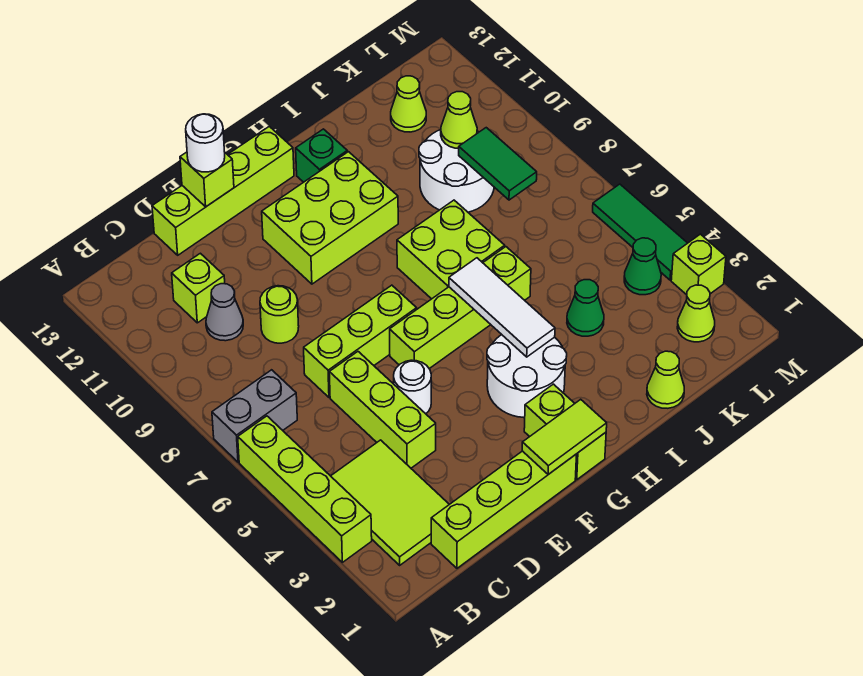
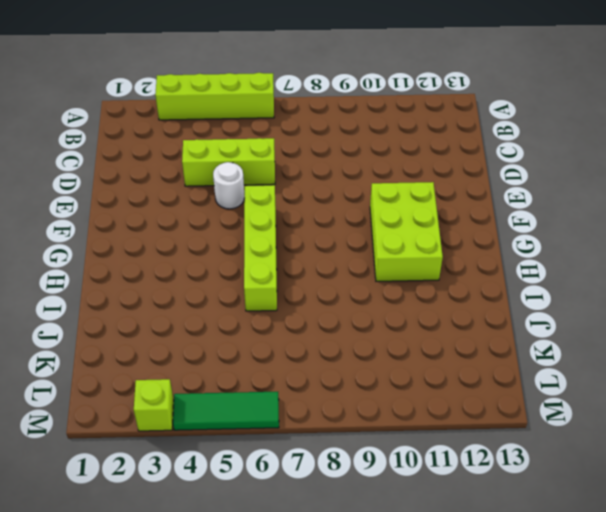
none -> grey brick A7:B7 level 1
none -> lime tile B2:C4 level 1
none -> lime brick C1:F1 level 1
none -> grey cone C10 level 1

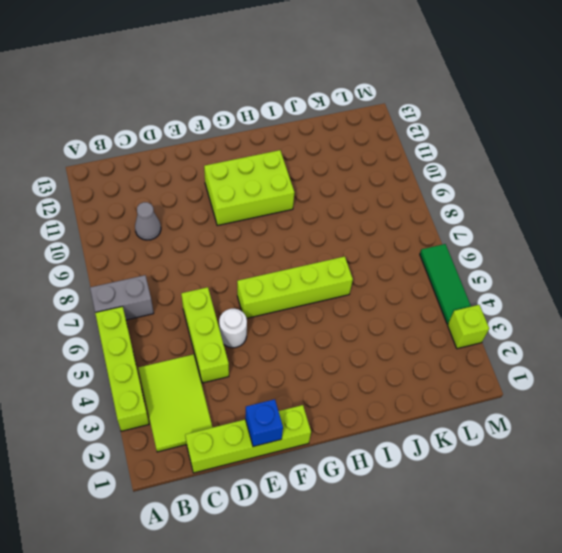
blue brick E1 level 2 -> none
none -> lime brick C11 level 1
none -> lime brick D7:F7 level 1
none -> lime round brick D9 level 1
none -> lime brick D13:G13 level 1

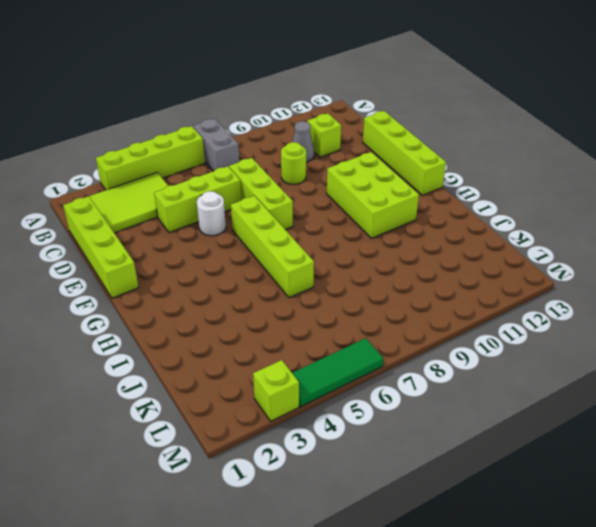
none -> lime brick G1:G2 level 1
none -> white round brick G3:H4 level 1
none -> lime brick H7:I8 level 1
none -> green brick H12 level 1

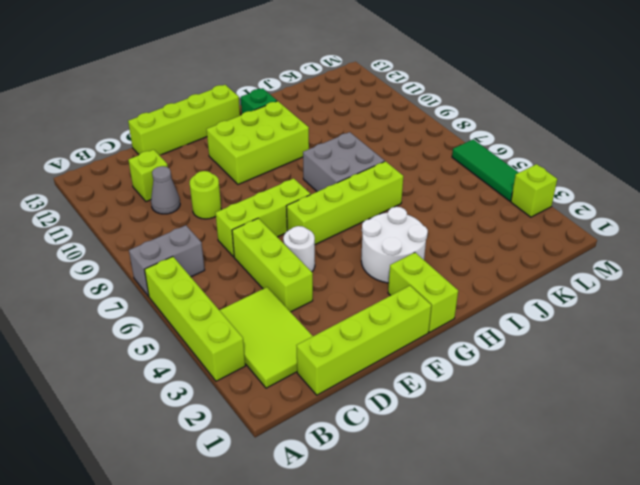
grey brick H7:I8 level 1 -> lime brick H7:I8 level 1
none -> lime cone J1 level 1
none -> green cone J4 level 1
none -> white round brick J9:K10 level 1
none -> lime cone K12 level 1

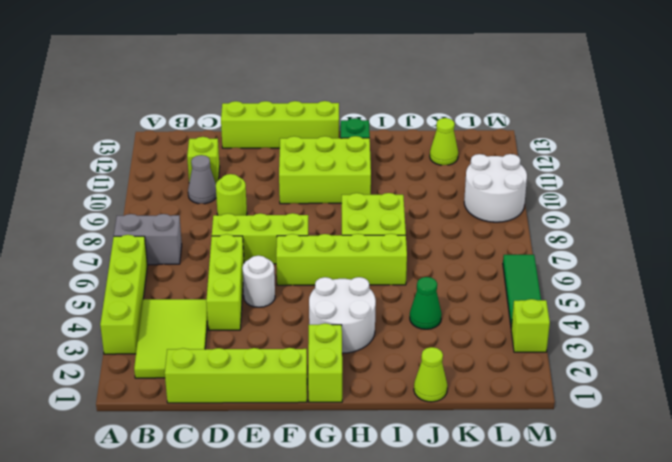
white round brick L9:M10 level 1 -> white round brick J9:K10 level 1
none -> lime cone L2 level 1
none -> green cone L4 level 1
none -> lime brick E13 level 2
none -> lime tile F1:G1 level 2

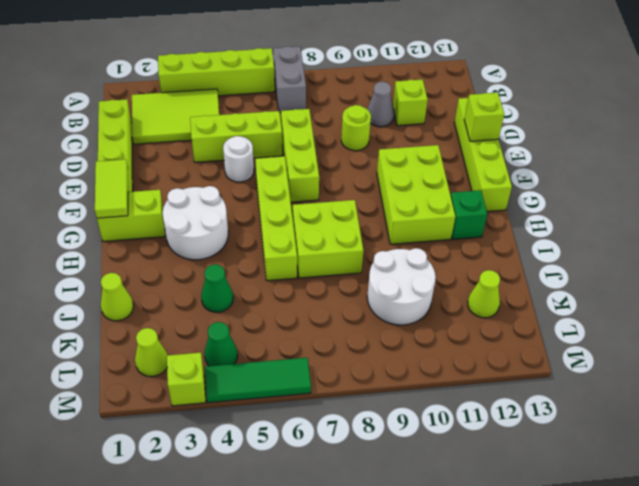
none -> white tile H4:H6 level 2
none -> green tile K8:K9 level 2
none -> lime cone K10 level 2
none -> white round brick E13 level 3

